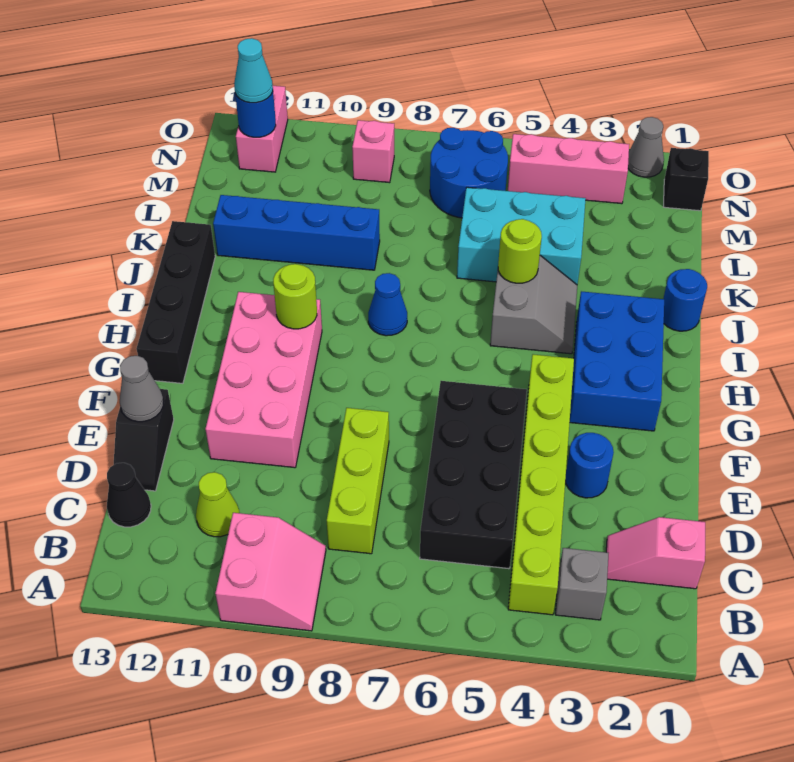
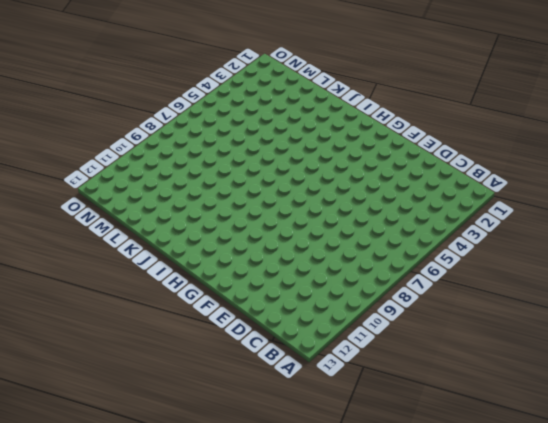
none -> pink slope A9:B10 level 1 top 10
none -> grey brick B3 level 1
none -> lime brick B4:G4 level 1

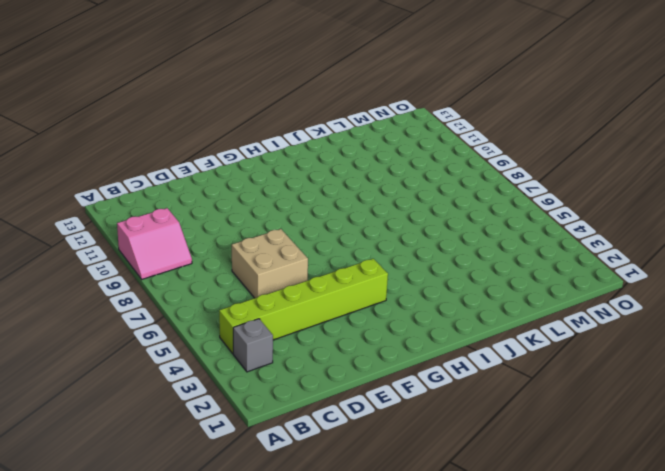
tan brick D6:E7 level 1 -> black brick C5:F6 level 1
none -> pink slope C1:C2 level 1 top 1
none -> lime brick C8:E8 level 1
none -> lime cone C11 level 1

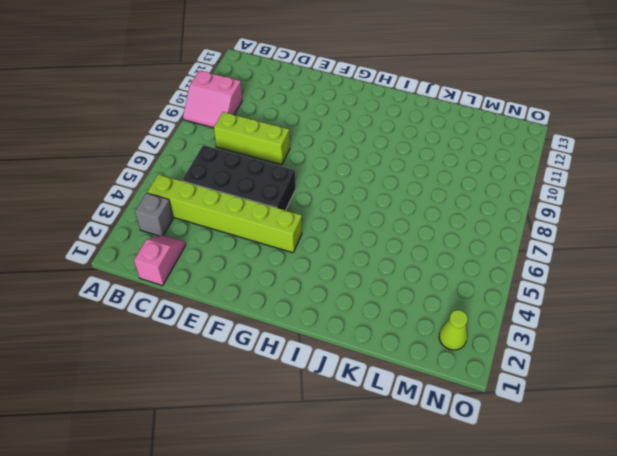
lime cone N2 level 1 -> lime cone C11 level 1
none -> black cone C13 level 1
none -> black slope D13:E13 level 1 top E
none -> blue round brick E3 level 1

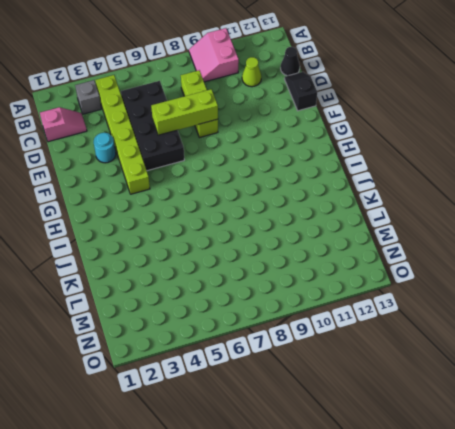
cyan round brick E3 level 1 -> blue round brick E3 level 1
lime brick E6:E8 level 2 -> none
none -> pink brick E10:H11 level 1
none -> blue brick G2:I3 level 1
none -> black brick G13:J13 level 1

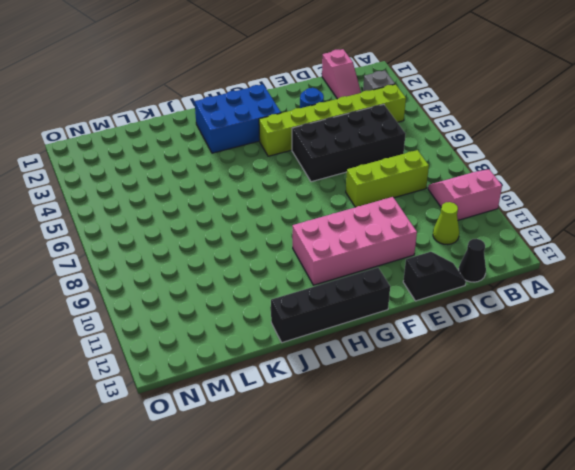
none -> grey slope I4:J5 level 1 top 5
none -> blue cone I8 level 1
none -> blue round brick J1 level 1

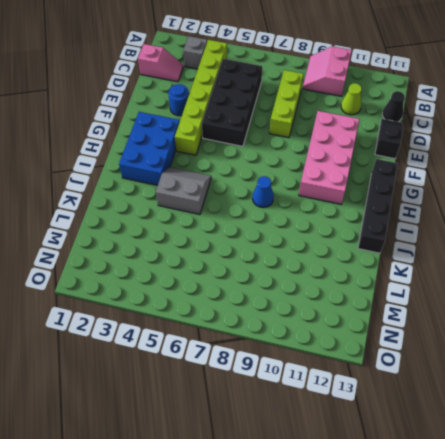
grey slope I4:J5 level 1 top J -> grey slope I4:J5 level 1 top 5
none -> blue round brick J1 level 1
none -> cyan brick K4:L6 level 1
none -> blue brick K9:K12 level 1

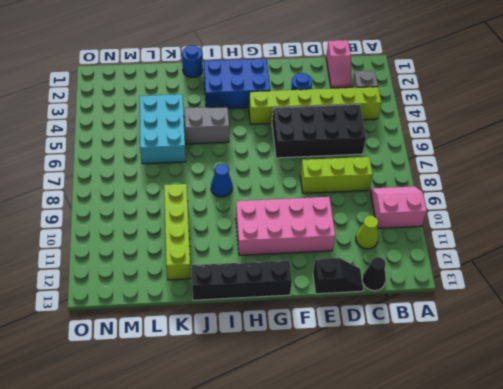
lime brick K9:K12 level 1 -> blue brick K9:K12 level 1
none -> blue round brick M6:N7 level 1
none -> black brick N1 level 1
none -> pink brick N3:N5 level 1

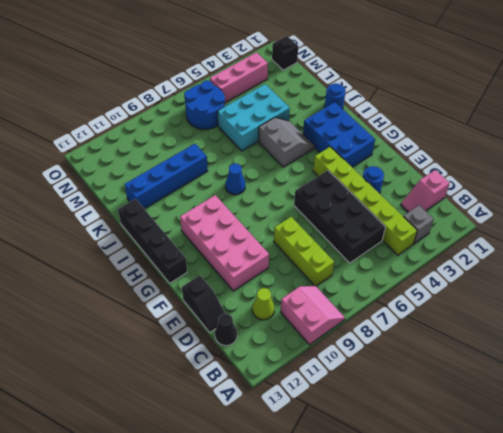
none -> pink brick N9 level 1
none -> pink brick N12:O12 level 1
none -> grey cone O2 level 1

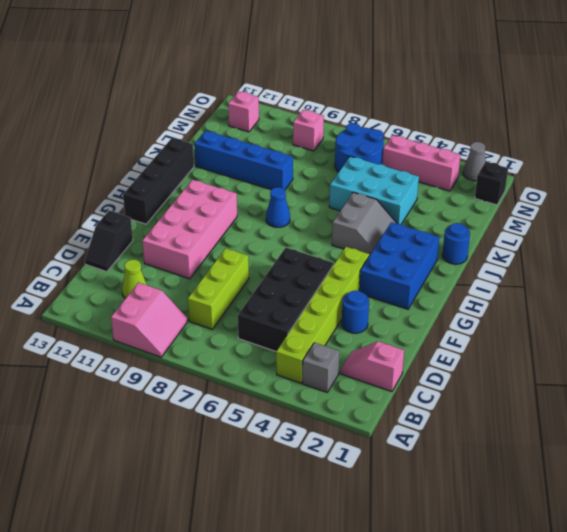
pink brick N12 level 1 -> pink brick N12:O12 level 1
none -> black cone C13 level 1
none -> grey cone E13 level 2
none -> lime round brick H10 level 2

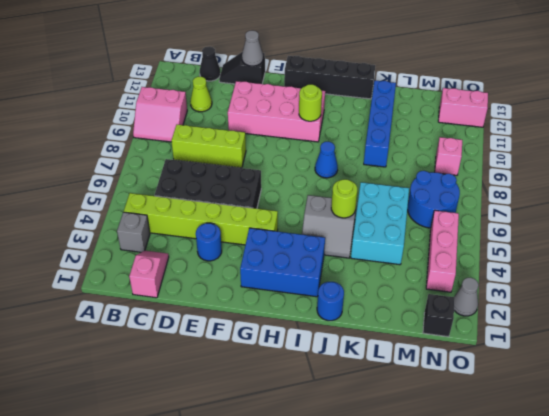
none -> blue round brick N12 level 2
none -> cyan cone N12 level 3

